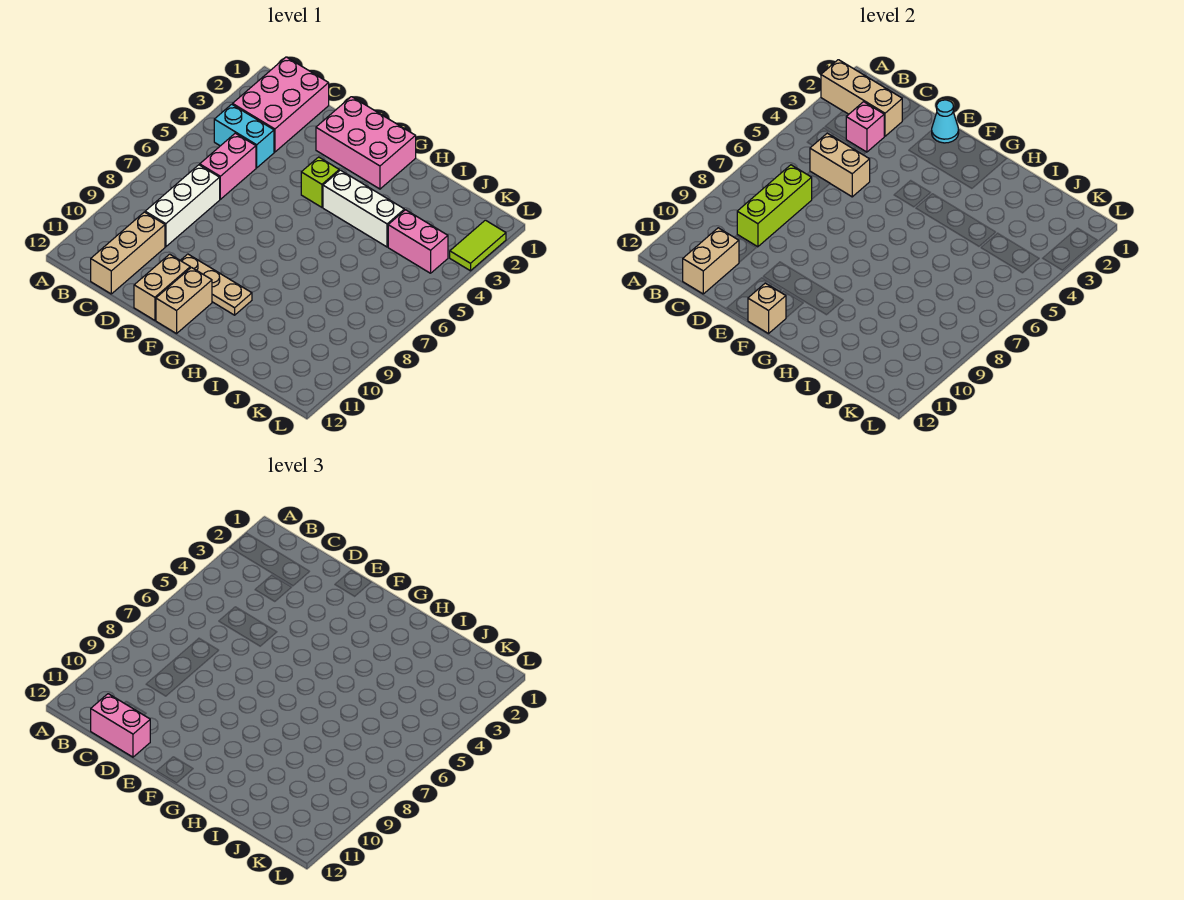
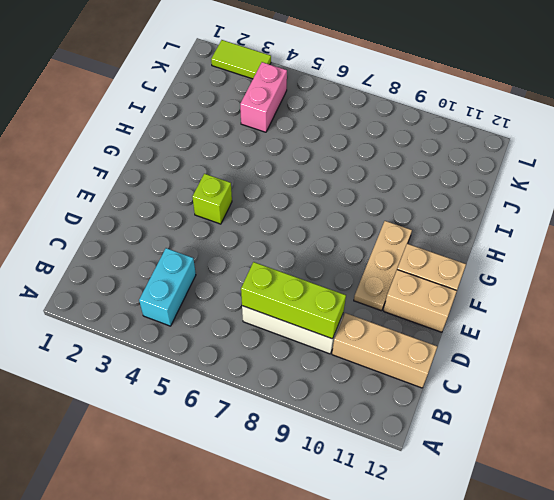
none -> pink brick B1:C3 level 1
none -> pink brick C5:C6 level 1
none -> pink brick E1:G2 level 1

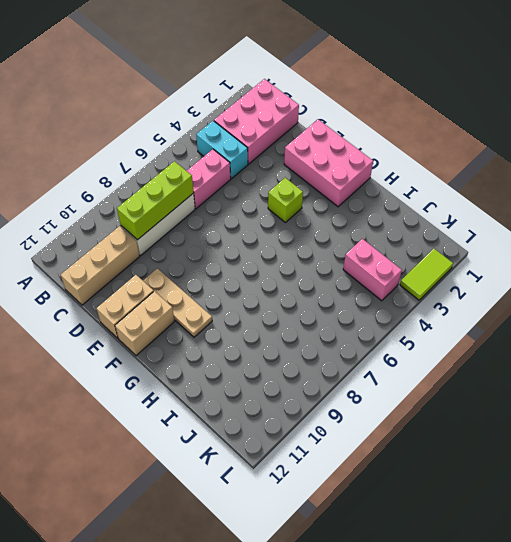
none -> white brick G4:I4 level 1
none -> tan brick A2:C2 level 2
none -> pink brick C3 level 2

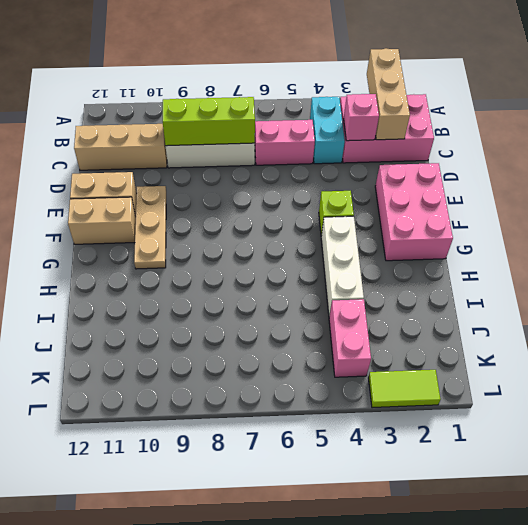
none -> tan brick C5:D5 level 2
none -> tan brick C11:C12 level 2
none -> cyan cone E1 level 2

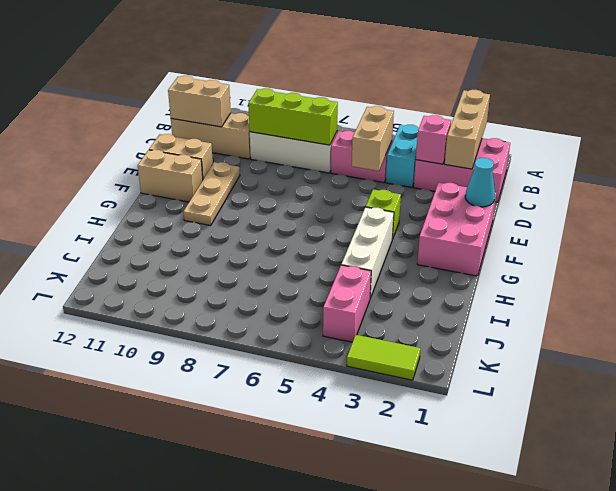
none -> tan brick F12 level 2
none -> pink brick C12:D12 level 3

